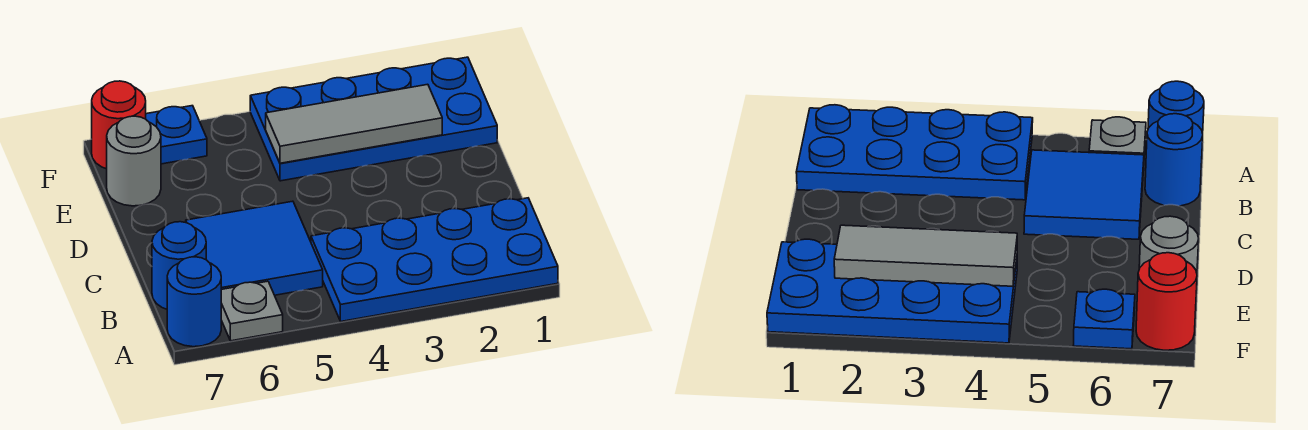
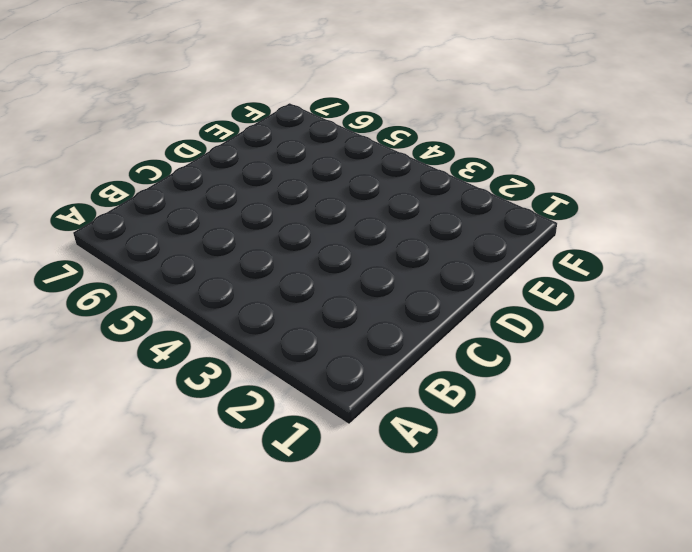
none -> blue plate A1:B4 level 1
none -> grey plate A6 level 1

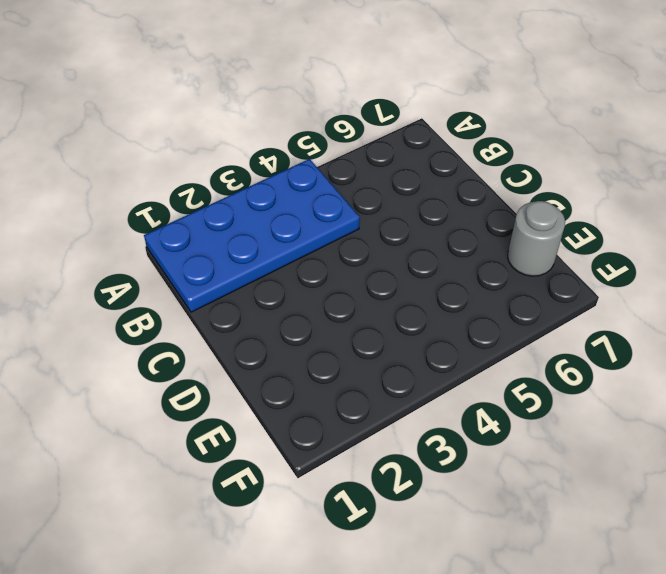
none -> grey plate A6 level 1
none -> blue round brick A7 level 1

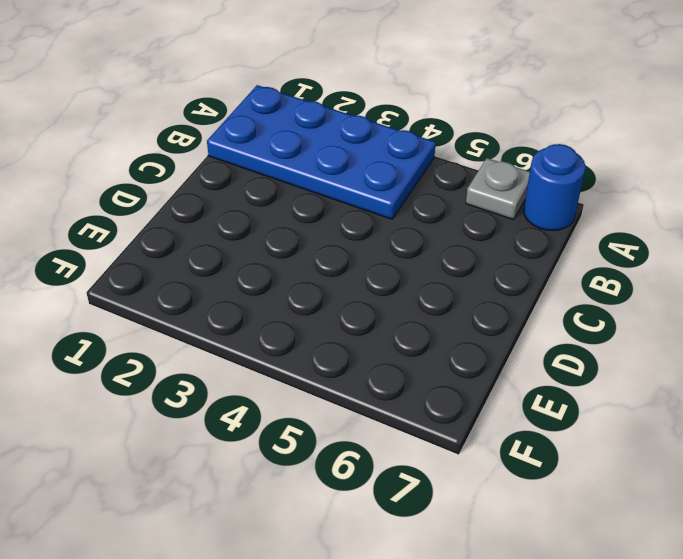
none -> blue tile B5:C6 level 1
none -> blue round brick B7 level 1

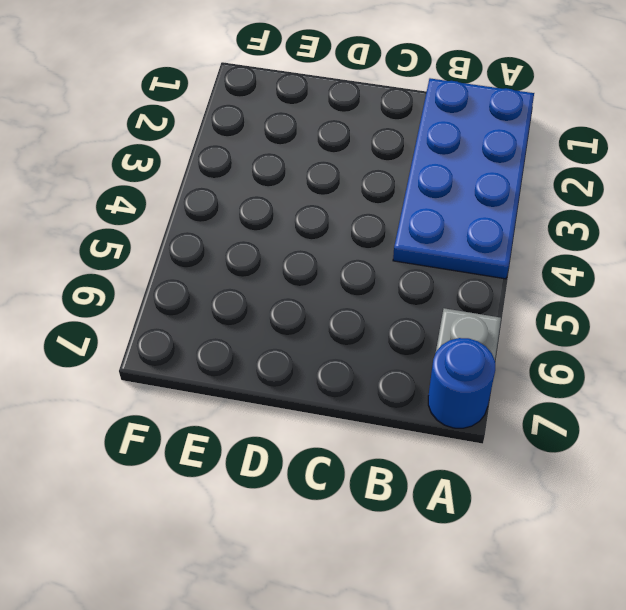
none -> blue tile B5:C6 level 1
none -> blue round brick B7 level 1

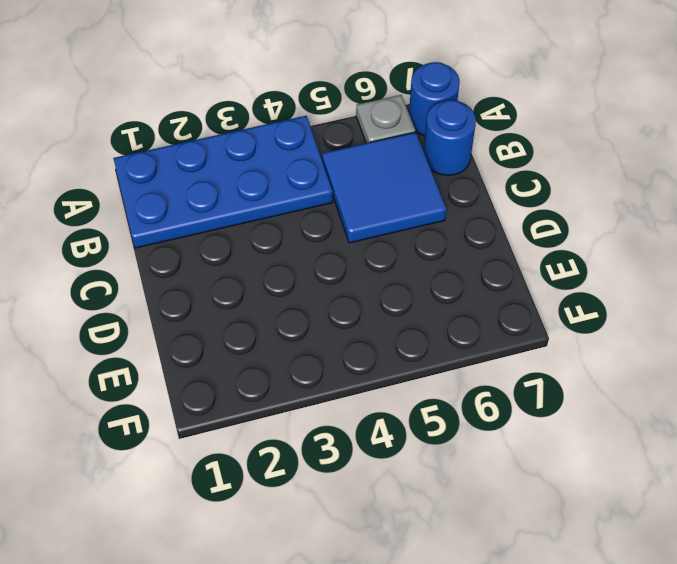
none -> blue plate E1:F4 level 1
none -> grey round brick E7 level 1

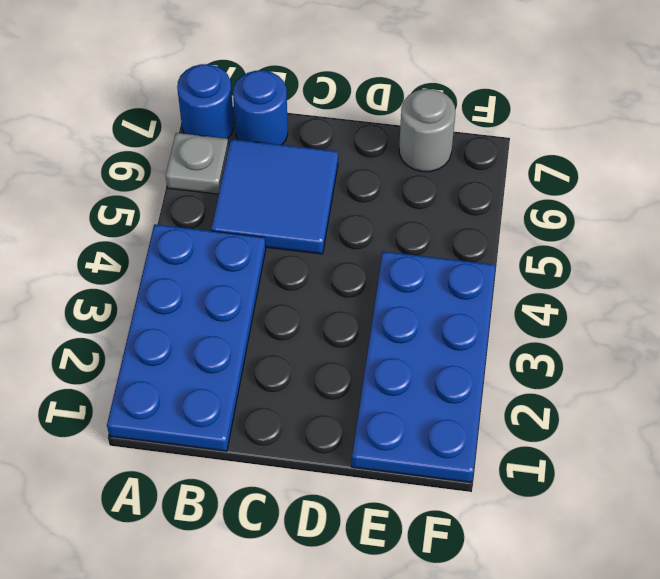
none -> blue plate F6 level 1
none -> red round brick F7 level 1

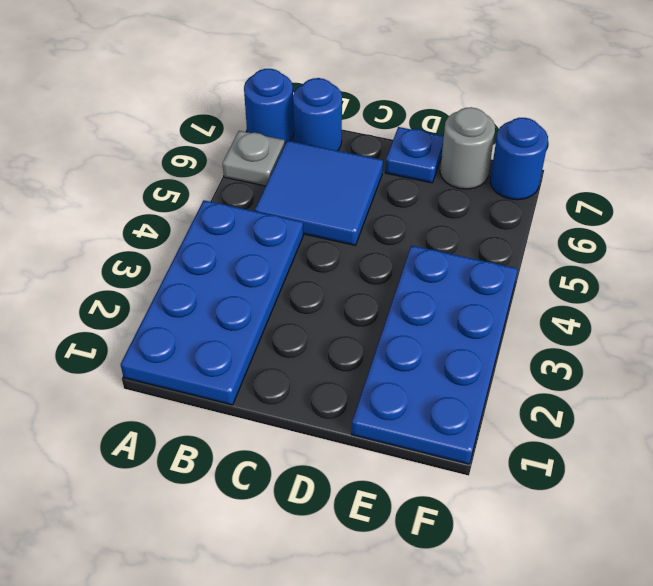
blue plate D7 level 1 -> blue plate F6 level 1
blue round brick F7 level 1 -> red round brick F7 level 1
none -> grey tile E2:E4 level 2

